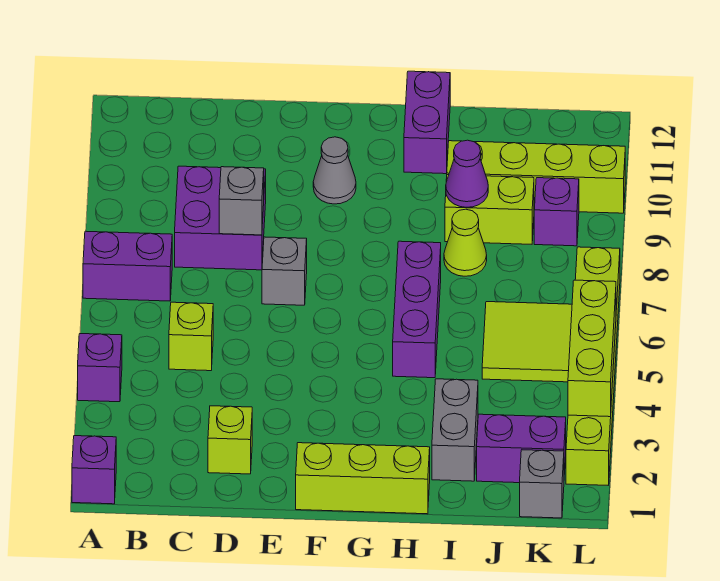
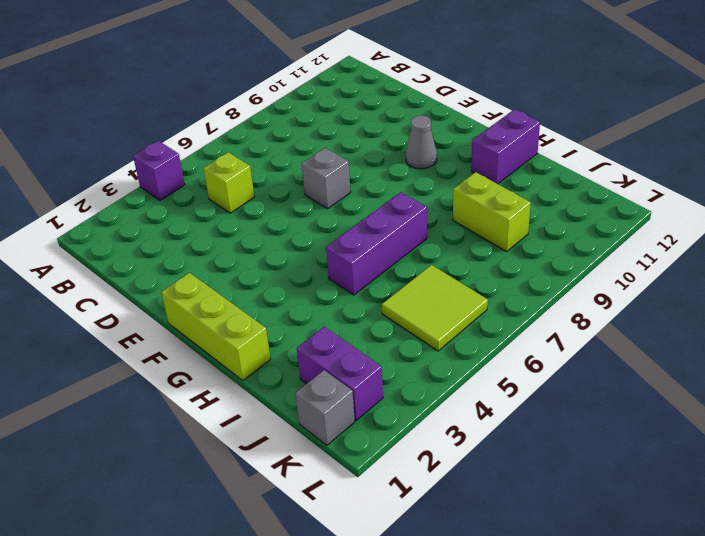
none -> purple brick A1 level 1
none -> purple brick A7:B7 level 1
none -> purple brick C8:D9 level 1

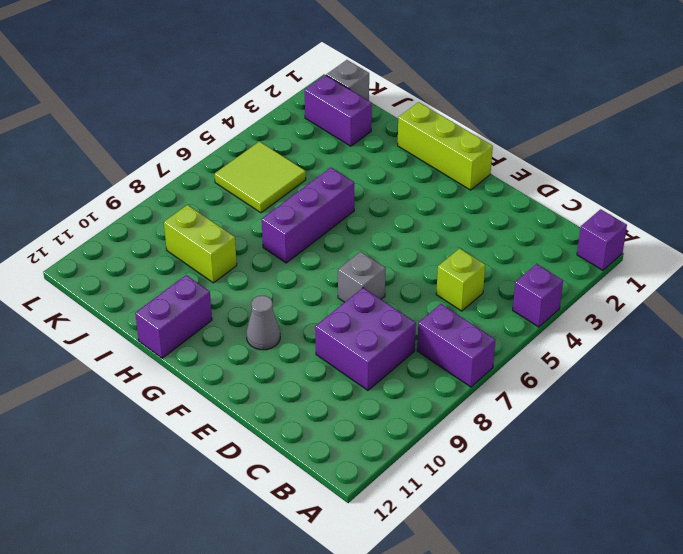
none -> lime brick D2 level 1
none -> grey brick I2:I3 level 1
none -> lime cone I8 level 1

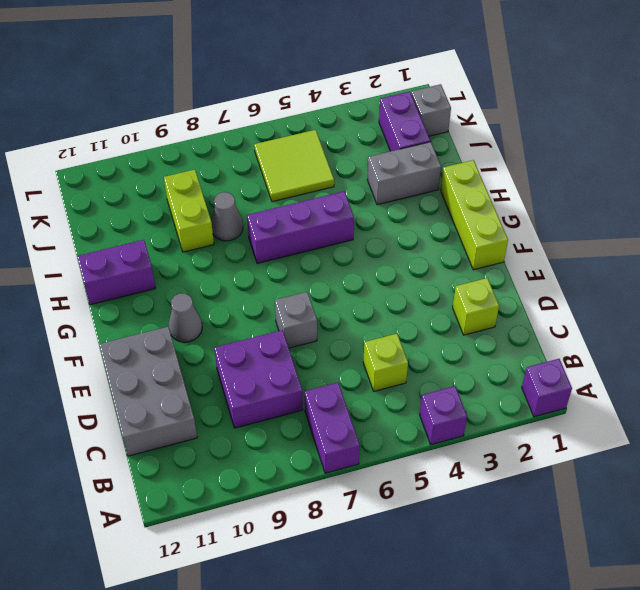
grey brick C11:E12 level 1 -> none
grey cone I8 level 1 -> lime cone I8 level 1
none -> lime brick I10:L10 level 1
none -> purple brick K9 level 1
none -> lime brick L2:L7 level 1

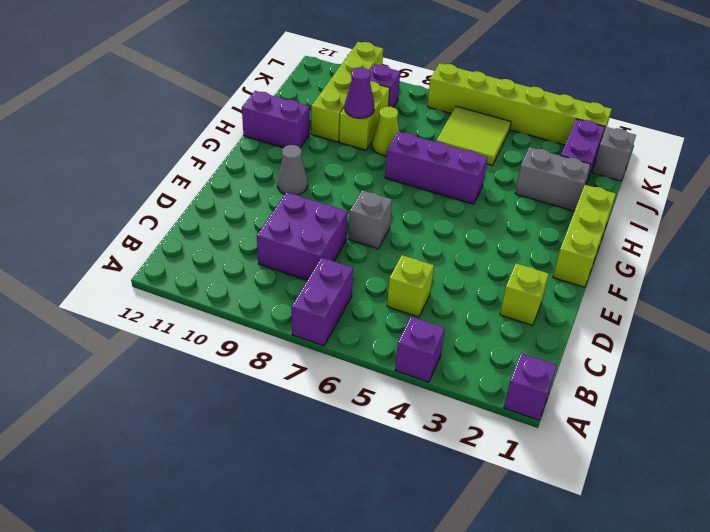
none -> grey brick D8 level 2
none -> lime brick L3:L5 level 2

